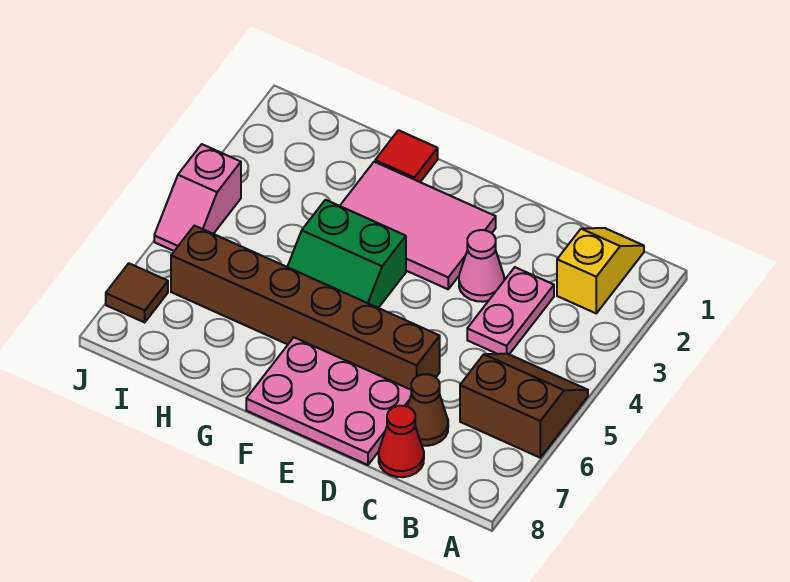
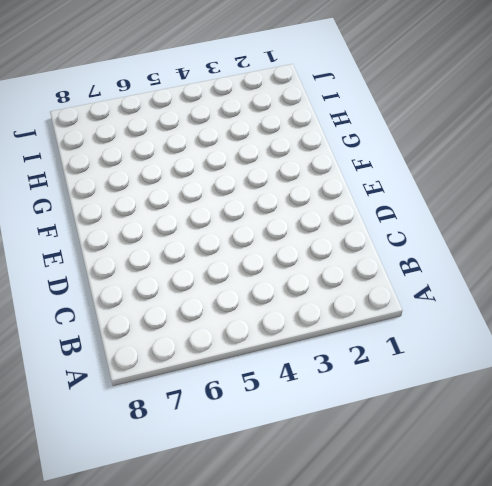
none -> brown slope A5:B6 level 1 top 6
none -> yellow slope B1:B2 level 1 top 2
none -> pink plate C3:C4 level 1

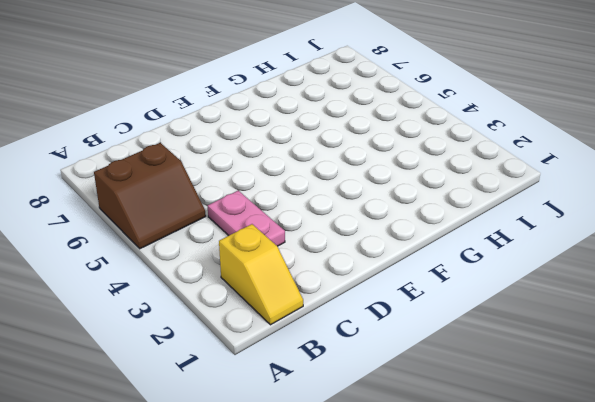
none -> brown cone C7 level 1
none -> red cone C8 level 1
none -> pink cone D3 level 1

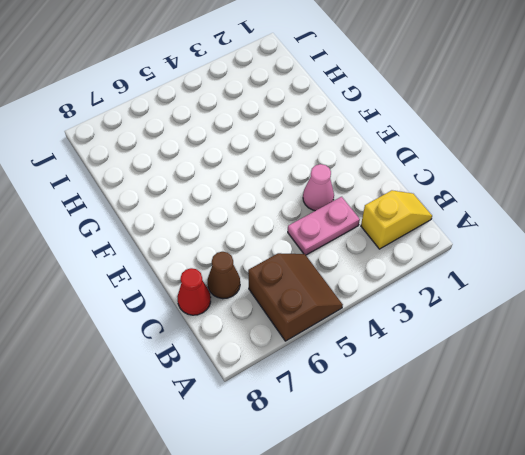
none -> brown brick D6:I6 level 1
none -> pink plate D7:F8 level 1
none -> pink tile E2:G3 level 1

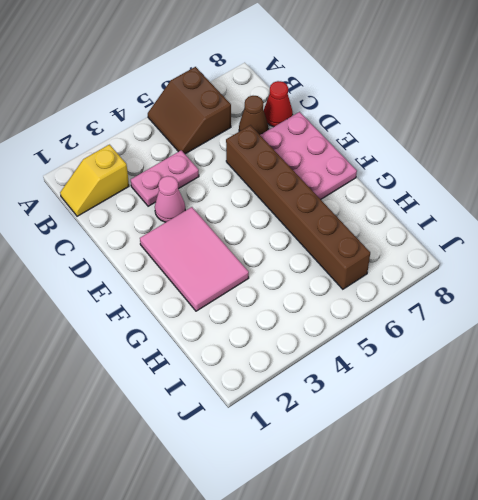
none -> green slope F4:G5 level 1 top 4
none -> red tile G1 level 1
none -> pink slope J4:J5 level 1 top 4

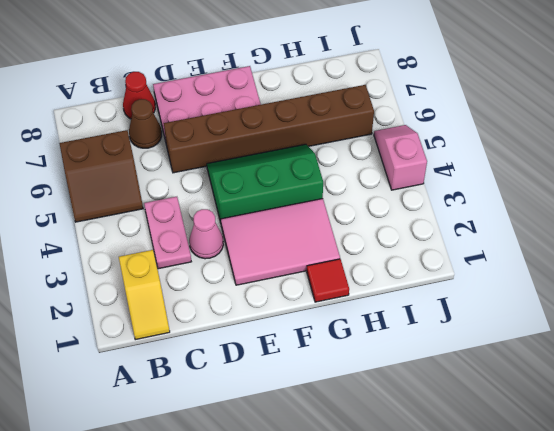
green slope E4:G5 level 1 top 4 -> green slope F4:G5 level 1 top 4
none -> brown tile J7 level 1

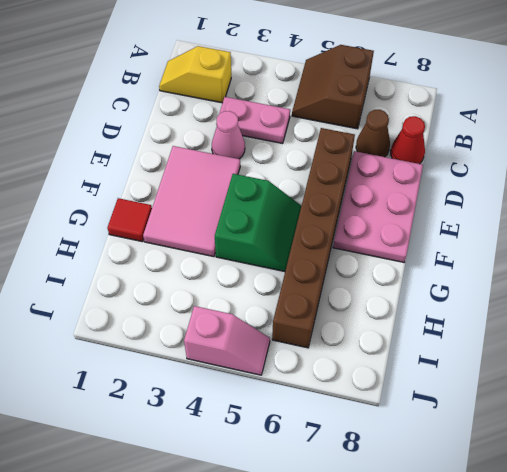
none -> brown tile J7 level 1

